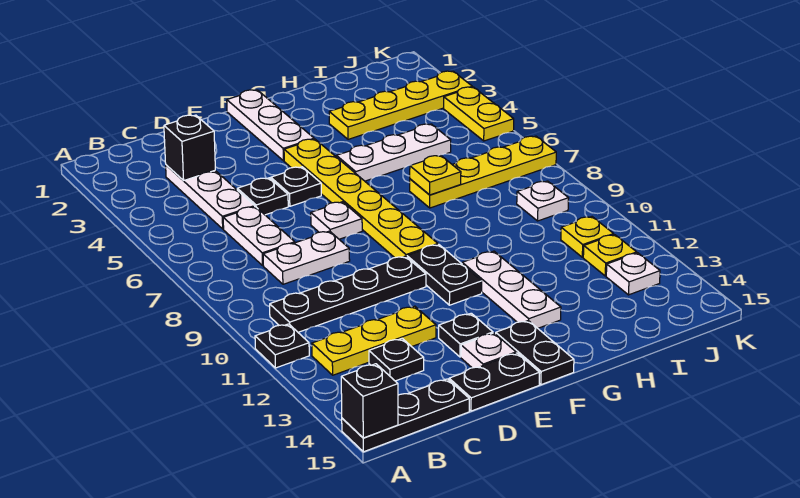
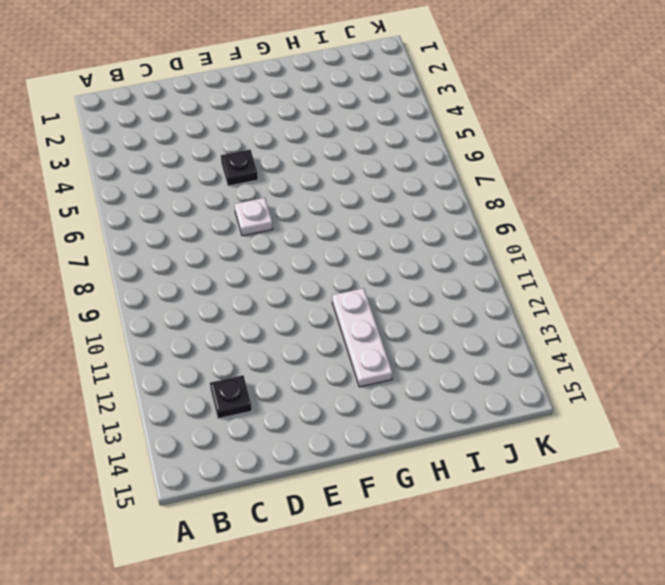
none -> black plate A11 level 1
none -> black plate A15:C15 level 1
none -> black plate B10:E10 level 1
none -> yellow plate B12:D12 level 1

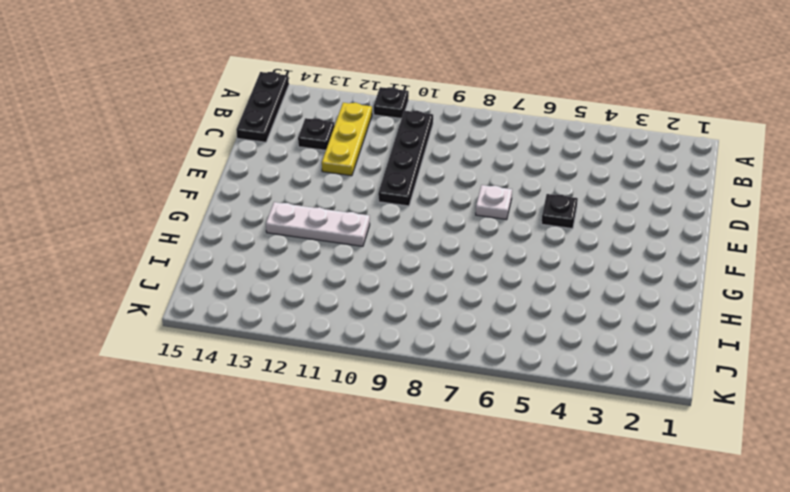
none -> white plate C3:C5 level 1
none -> white plate C6:C7 level 1
none -> white plate C8:D8 level 1
none -> black plate D5 level 1

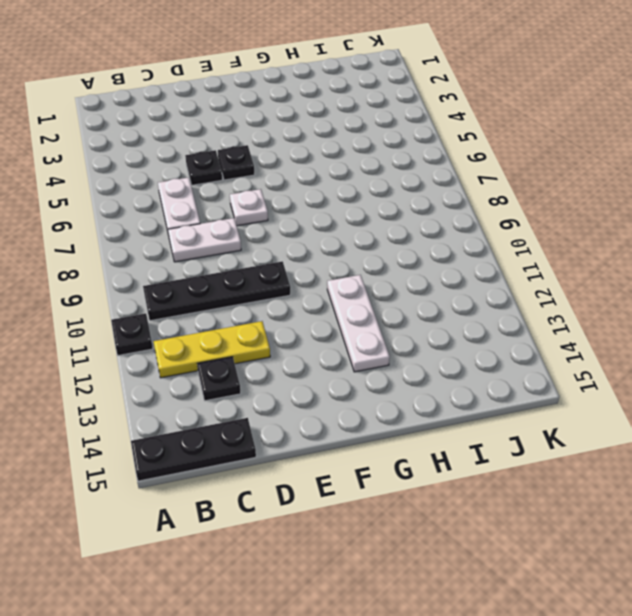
none -> white plate C3:C5 level 1
none -> black plate D15:E15 level 1
none -> black plate E13 level 1
none -> white plate E14 level 1

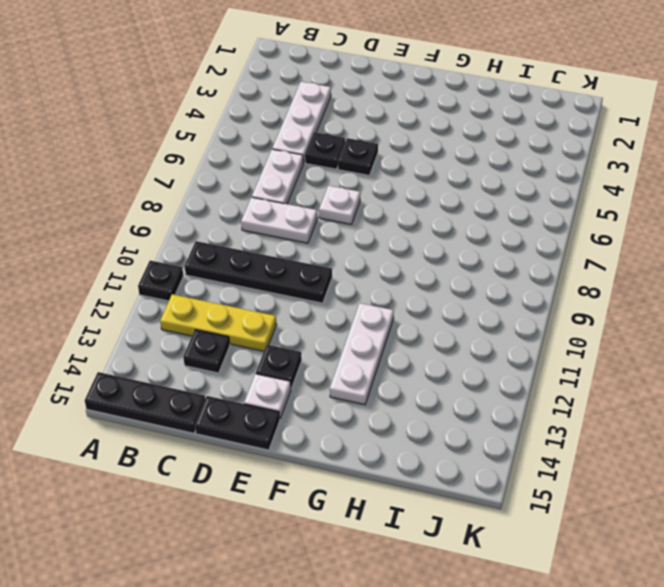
none -> white plate F1:F3 level 1
none -> yellow plate F4:F9 level 1
none -> black plate F10:F11 level 1
none -> black plate F14:F15 level 1

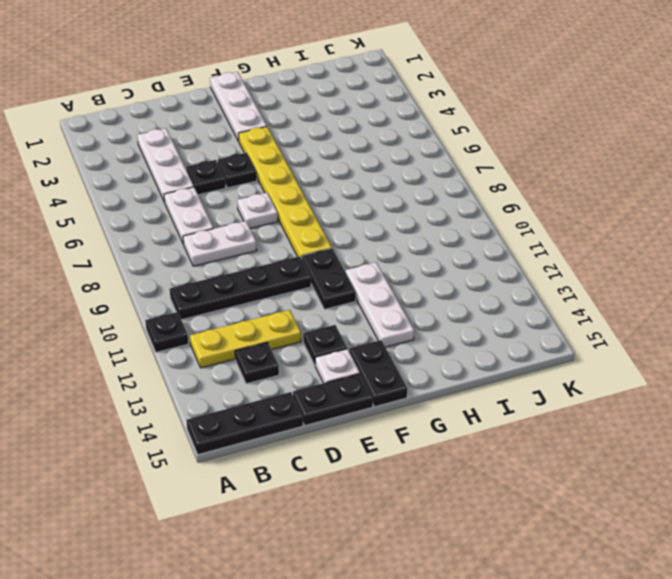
none -> white plate G5:I5 level 1
none -> yellow plate H3:K3 level 1
none -> yellow plate H7:K7 level 1
none -> white plate J9 level 1

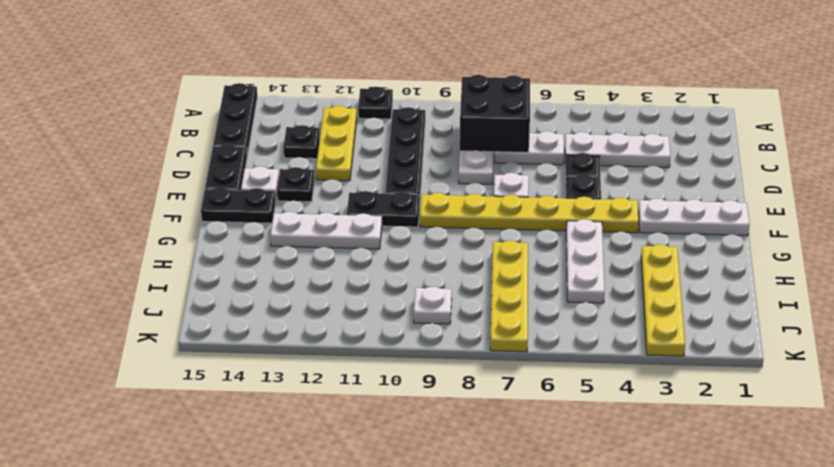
black brick B7:C8 level 2 -> none
none -> yellow plate J11 level 1
none -> yellow plate J12 level 1
none -> white plate J13 level 1
none -> yellow plate K4:K5 level 1

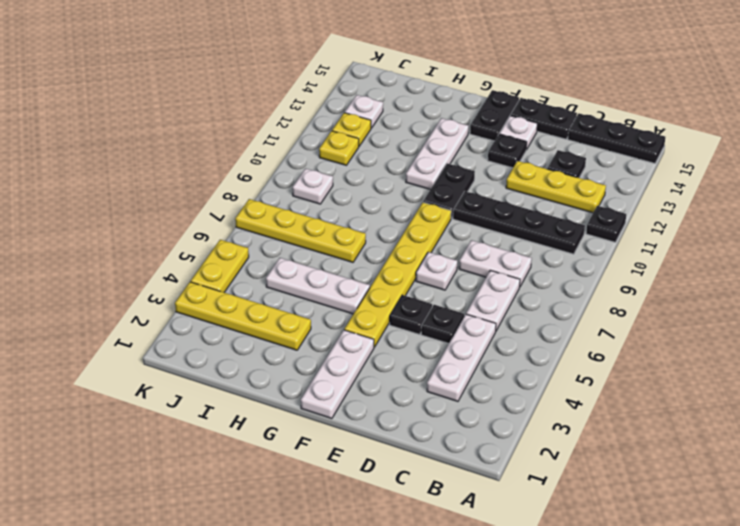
none -> black brick A15 level 2
none -> black brick C3 level 2
none -> yellow plate H7 level 2

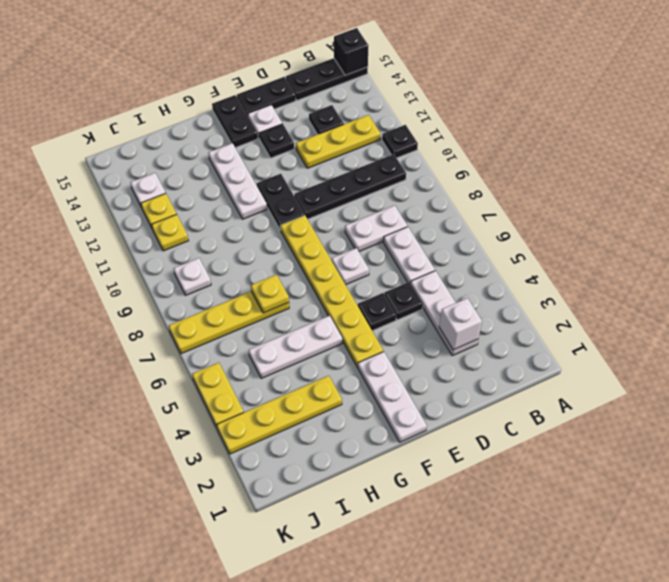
white brick C3 level 2 -> black brick C3 level 2

